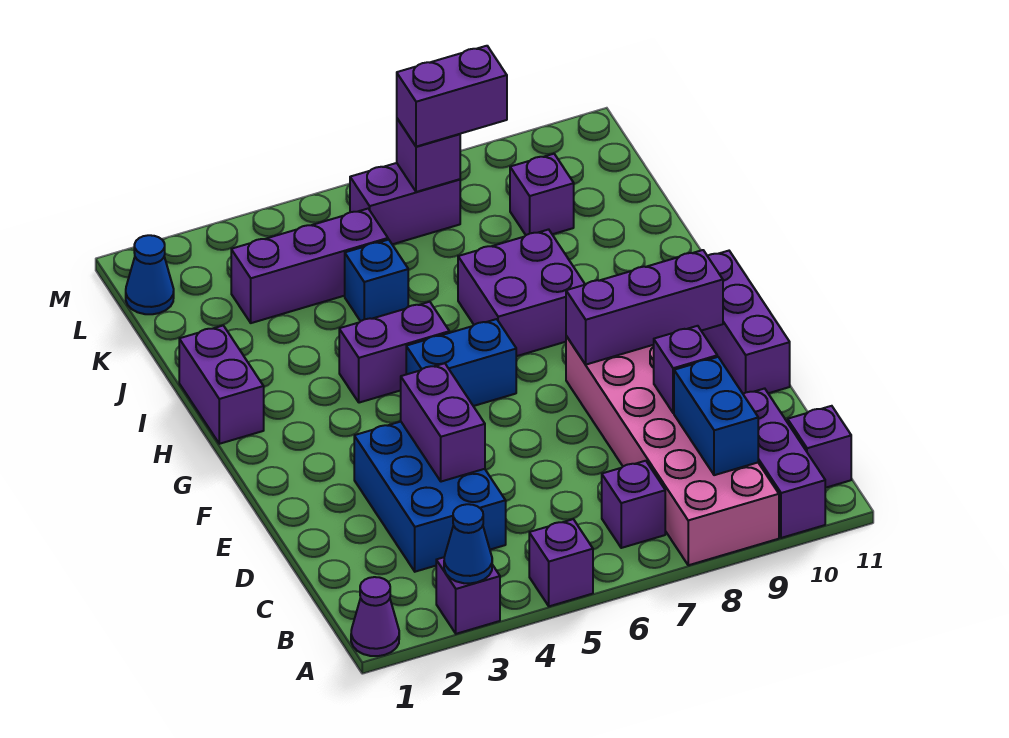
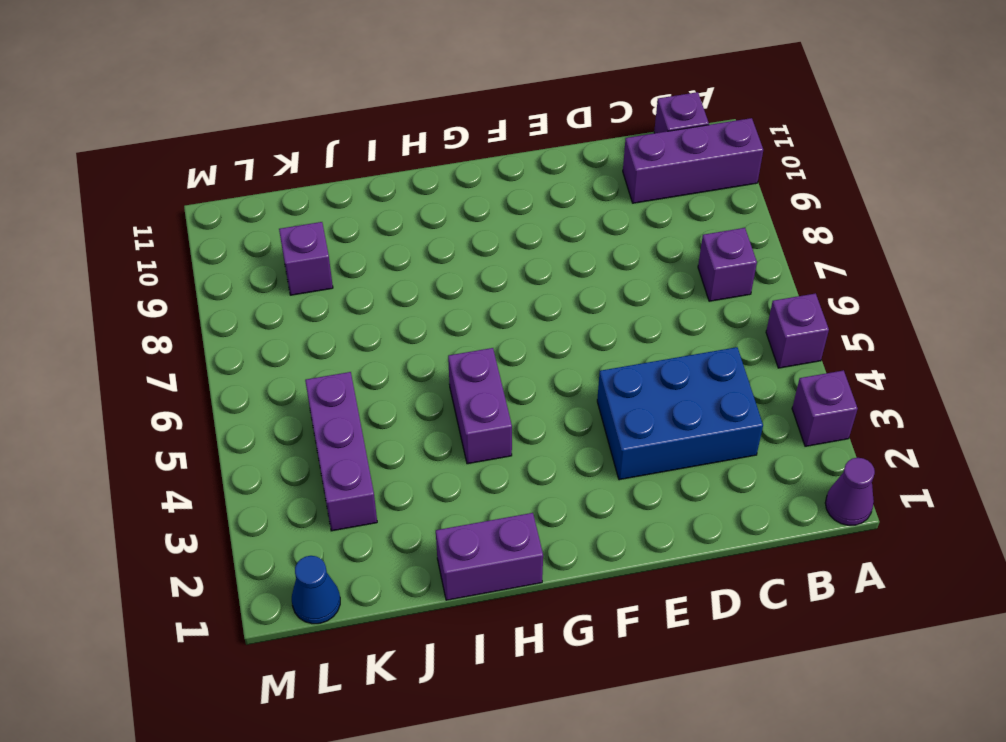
none -> pink brick A8:F9 level 1
none -> purple brick E11:G11 level 1
none -> blue brick G5:G6 level 1

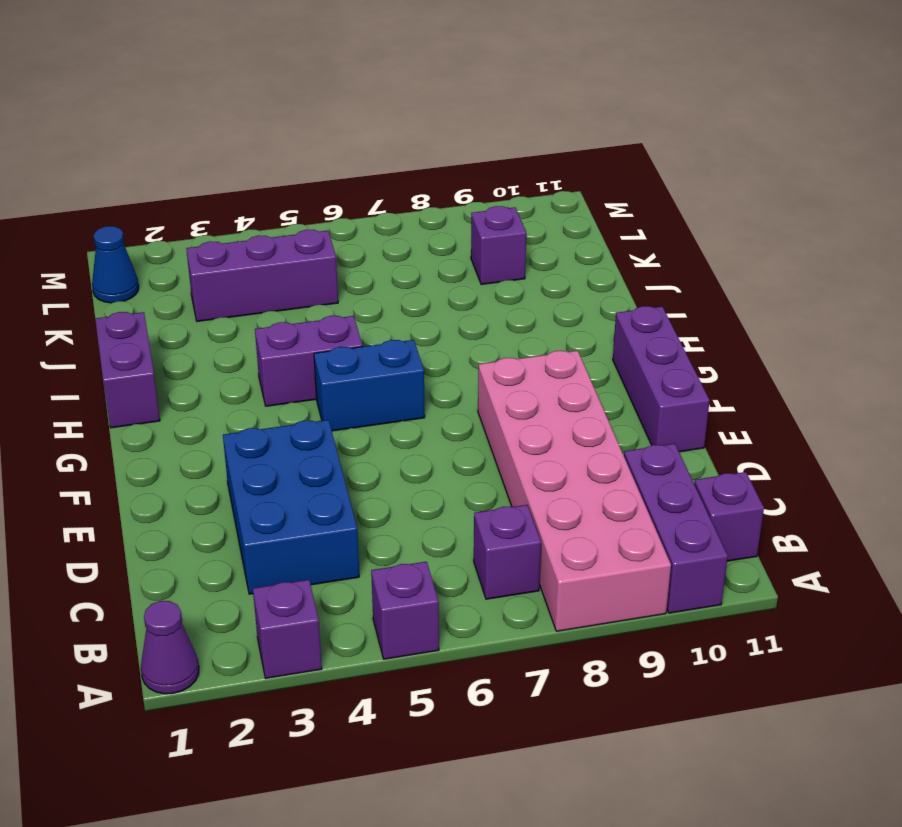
none -> purple brick H7:I8 level 1
none -> blue brick J5 level 1
none -> purple brick L6:L7 level 1

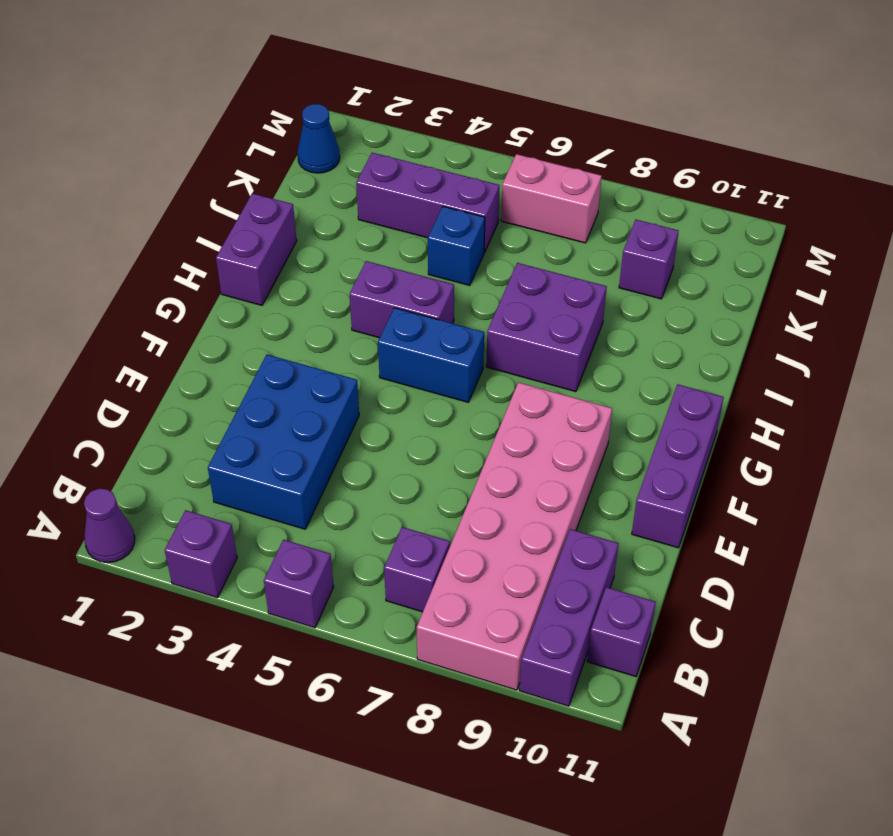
pink brick L6:L7 level 1 -> purple brick L6:L7 level 1
none -> blue cone A3 level 2
none -> blue brick B9:C9 level 2
none -> purple brick D4:E4 level 2

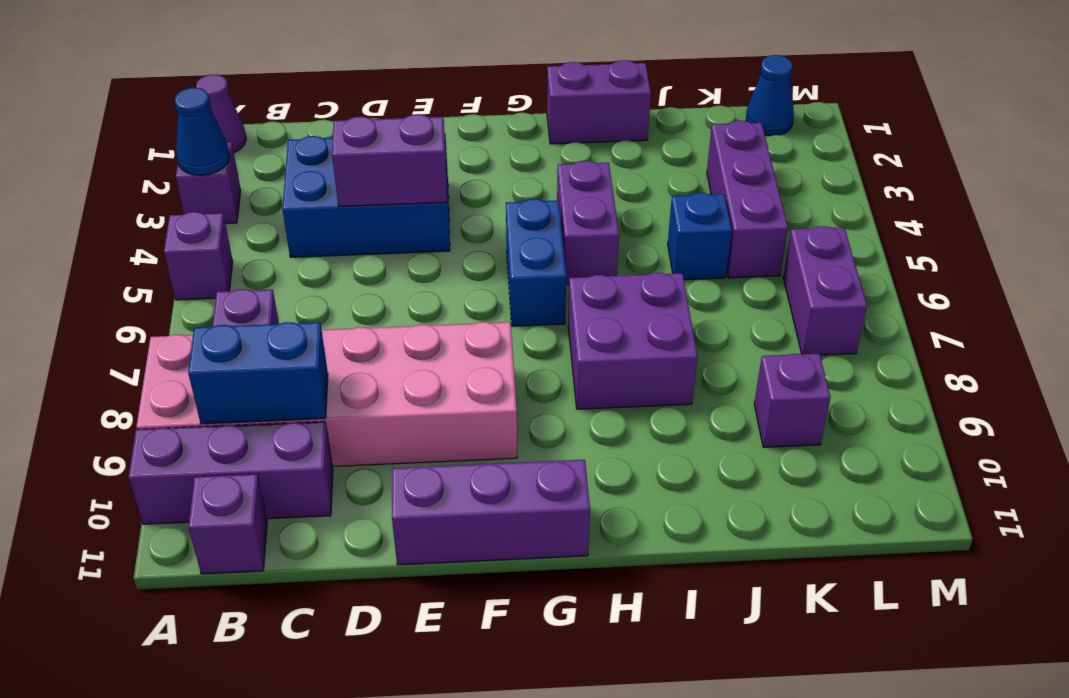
none -> purple brick D9 level 2
none -> purple brick F8:F10 level 2
none -> purple brick L7 level 2

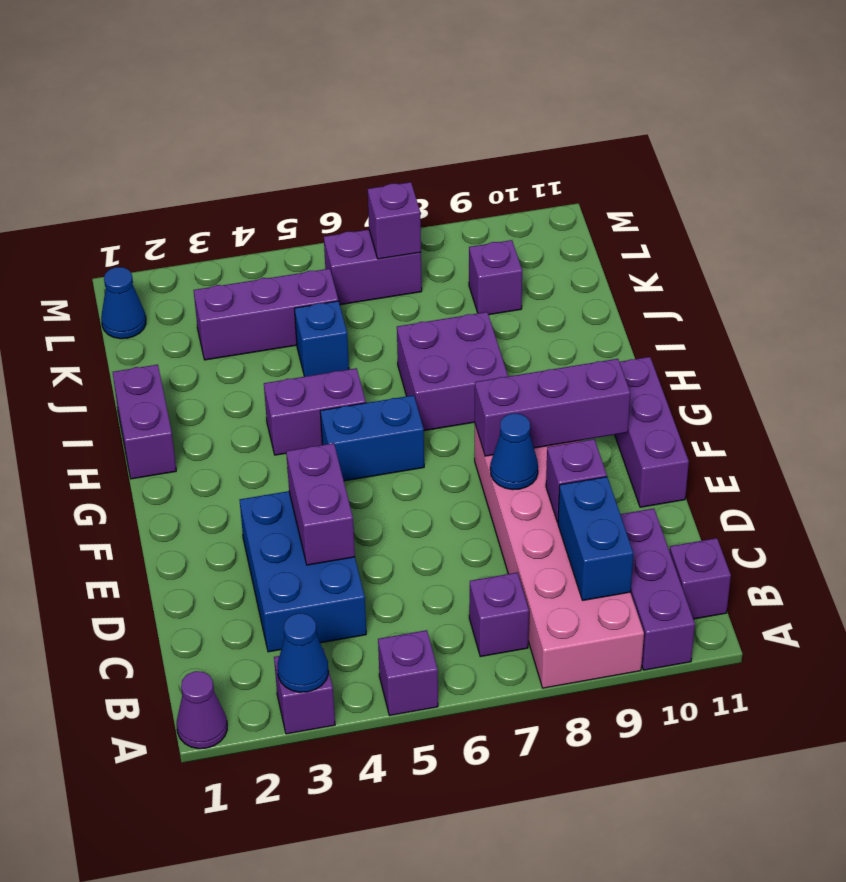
blue cone E8 level 2 -> none
none -> purple brick L7:L8 level 3

